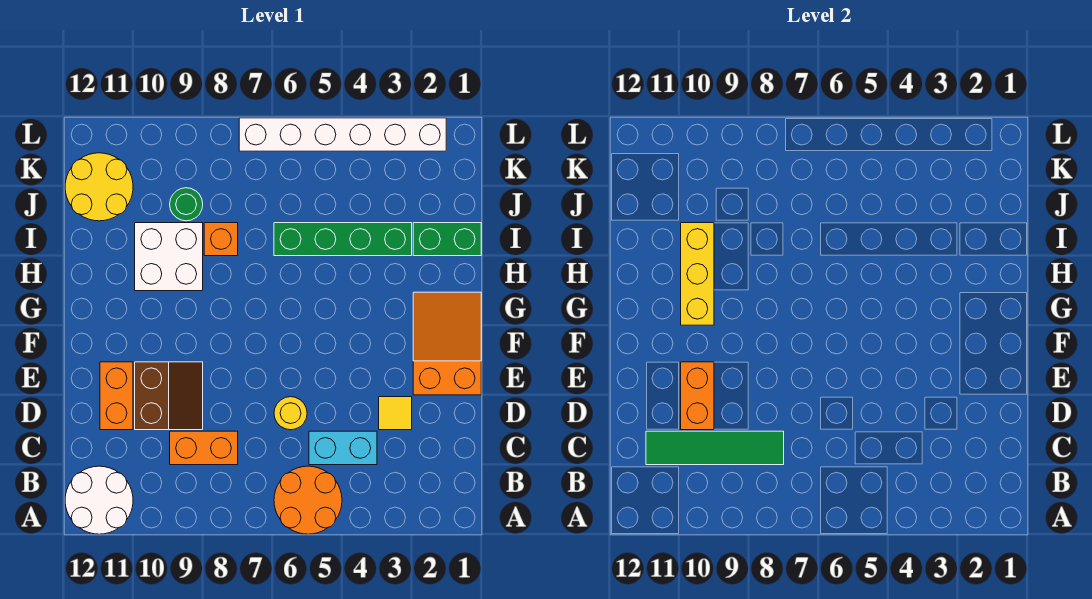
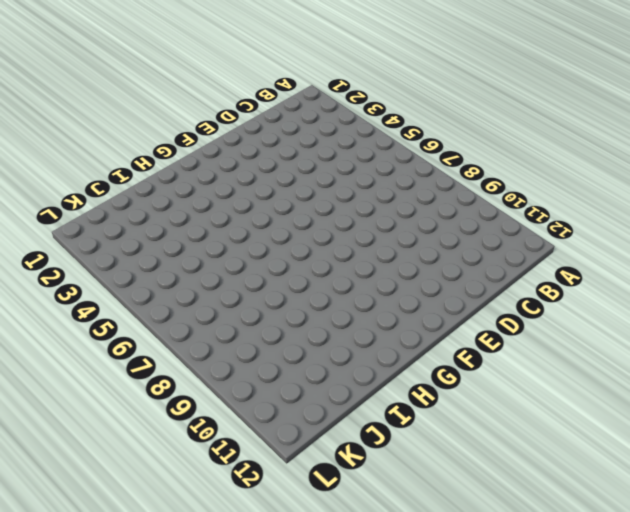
none -> orange round brick A5:B6 level 1
none -> white round brick A11:B12 level 1
none -> cyan brick C4:C5 level 1

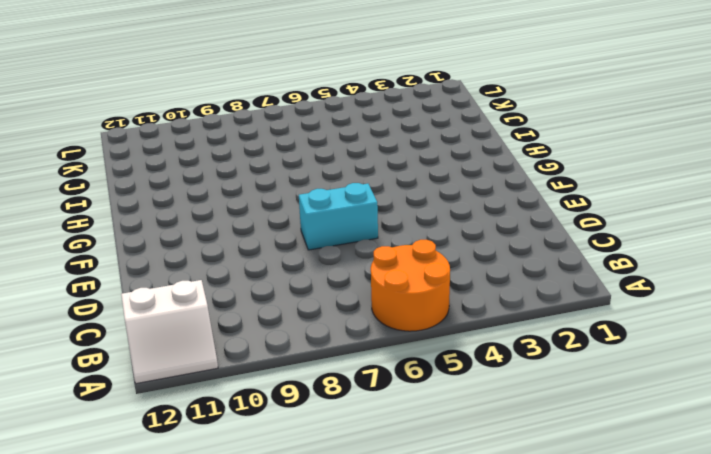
white slope A11:B12 level 1 top B -> white round brick A11:B12 level 1
cyan brick E6:E7 level 1 -> cyan brick C4:C5 level 1
none -> orange brick C8:C9 level 1
none -> yellow tile D3 level 1
none -> yellow round brick D6 level 1

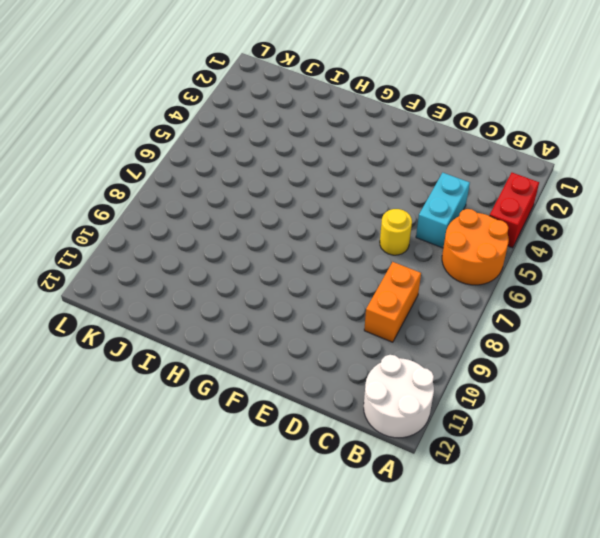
red brick A3:A4 level 1 -> none
none -> yellow tile D3 level 1
none -> brown slope D9:E10 level 1 top 10
none -> orange brick D11:E11 level 1

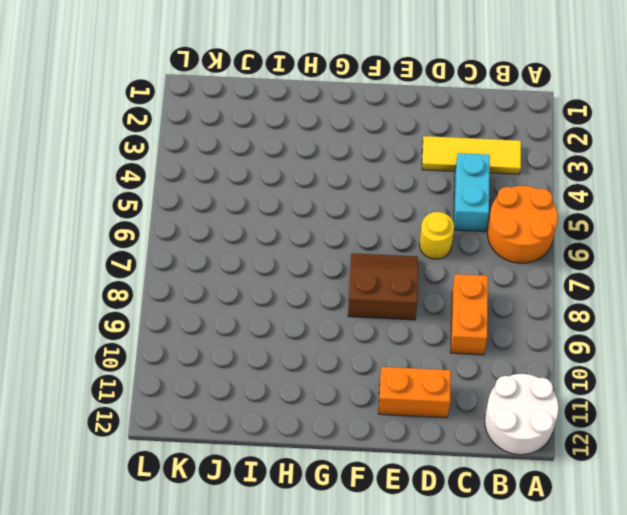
yellow tile B3:D3 level 1 -> yellow tile D3 level 1
brown slope E7:F8 level 1 top 8 -> brown slope D9:E10 level 1 top 10
none -> orange slope E1:G2 level 1 top E
none -> white brick H9:I10 level 1
none -> green brick I1:I2 level 1

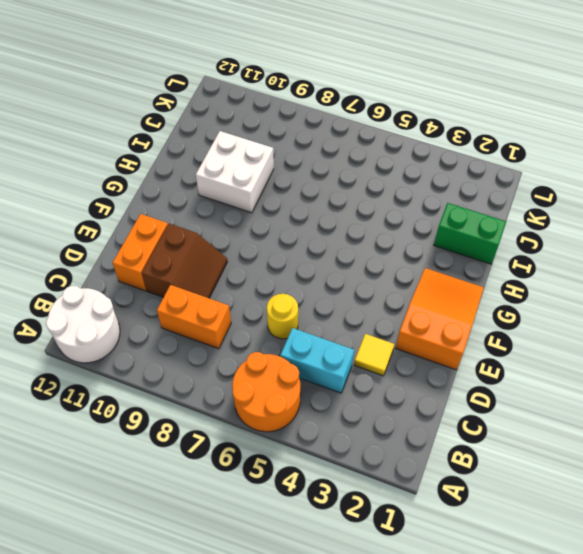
none -> green brick I3:I6 level 1
none -> orange brick I8 level 1
none -> green round brick J9 level 1

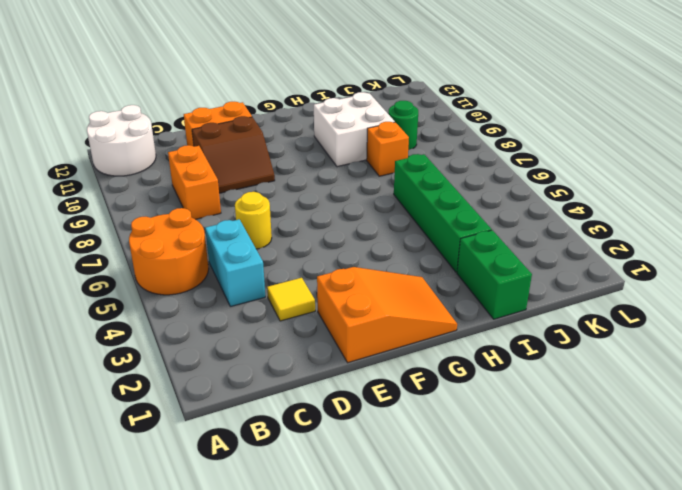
none -> yellow round brick J11:K12 level 1
none -> white brick L2:L7 level 1
none -> green tile C8:C11 level 2

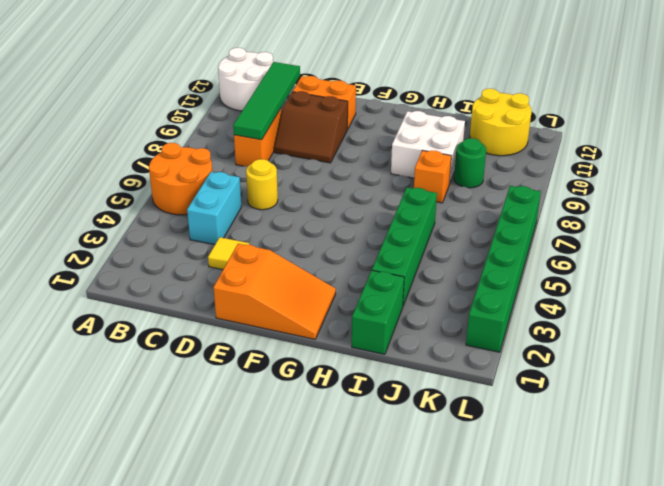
green brick L2:L7 level 1 -> white brick L2:L7 level 1
none -> orange brick D10:E10 level 2
none -> yellow brick G10:I10 level 2

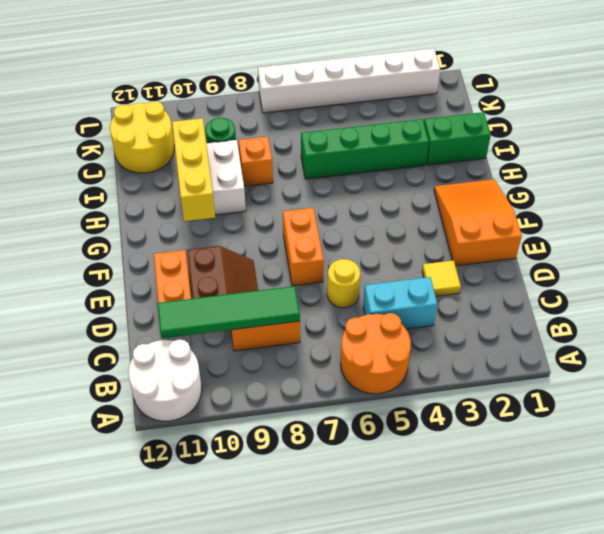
orange brick E7:F7 level 1 -> orange brick D10:E10 level 2

